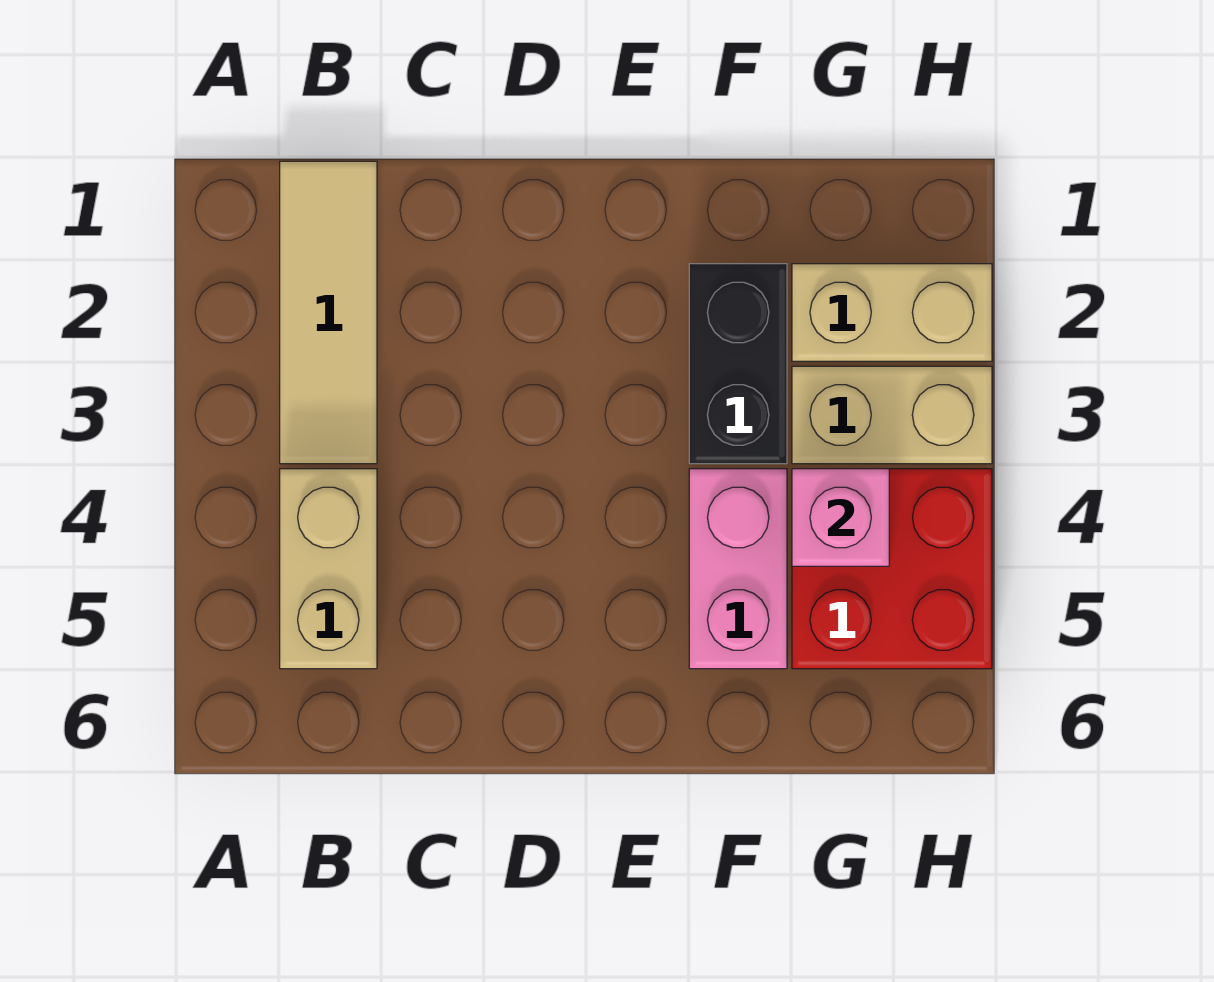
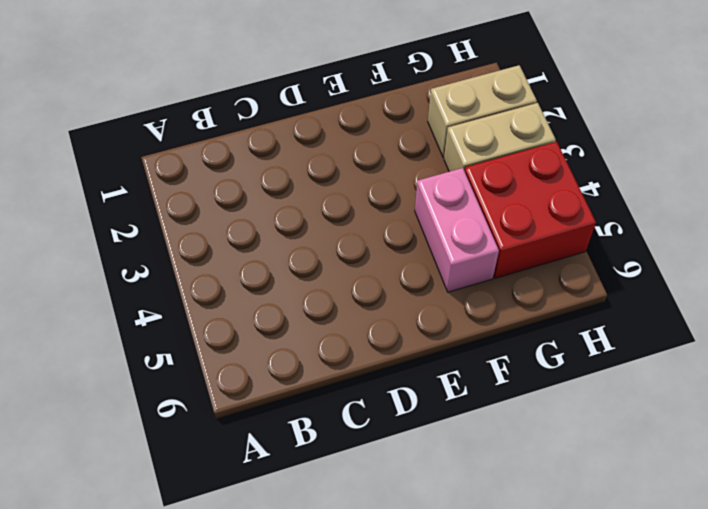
none -> tan tile B1:B3 level 1
none -> tan brick B4:B5 level 1

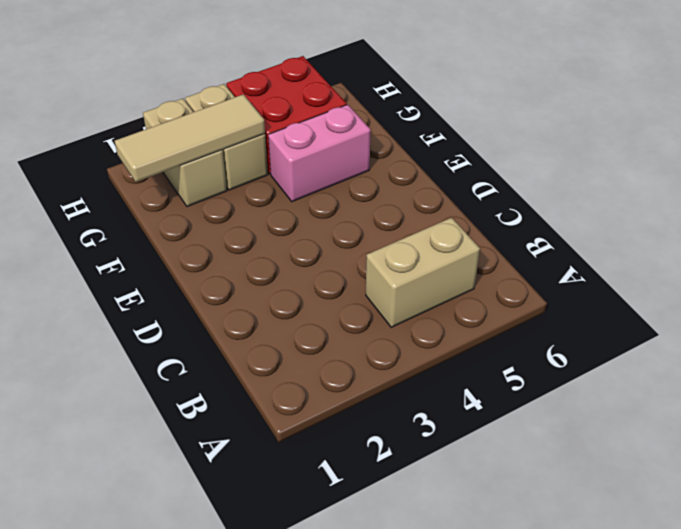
tan tile G1:G3 level 2 -> tan tile B1:B3 level 1
none -> black brick F2:F3 level 1
none -> pink brick G4 level 2

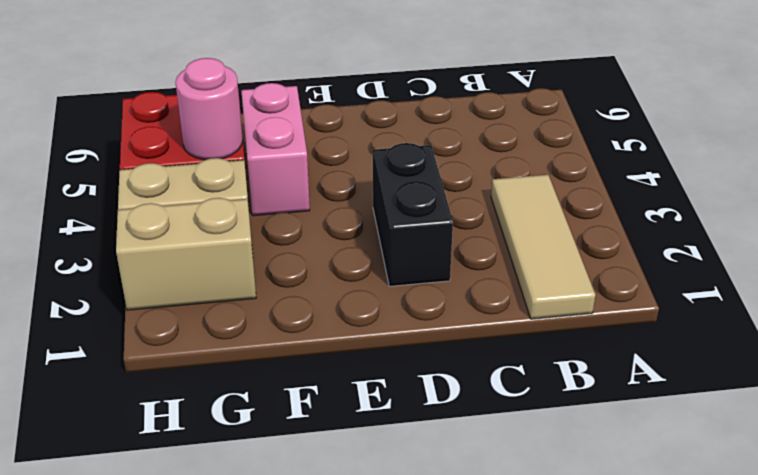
black brick D2:D3 level 1 -> black brick F2:F3 level 1
pink round brick G4 level 2 -> pink brick G4 level 2
none -> tan brick B4:B5 level 1

